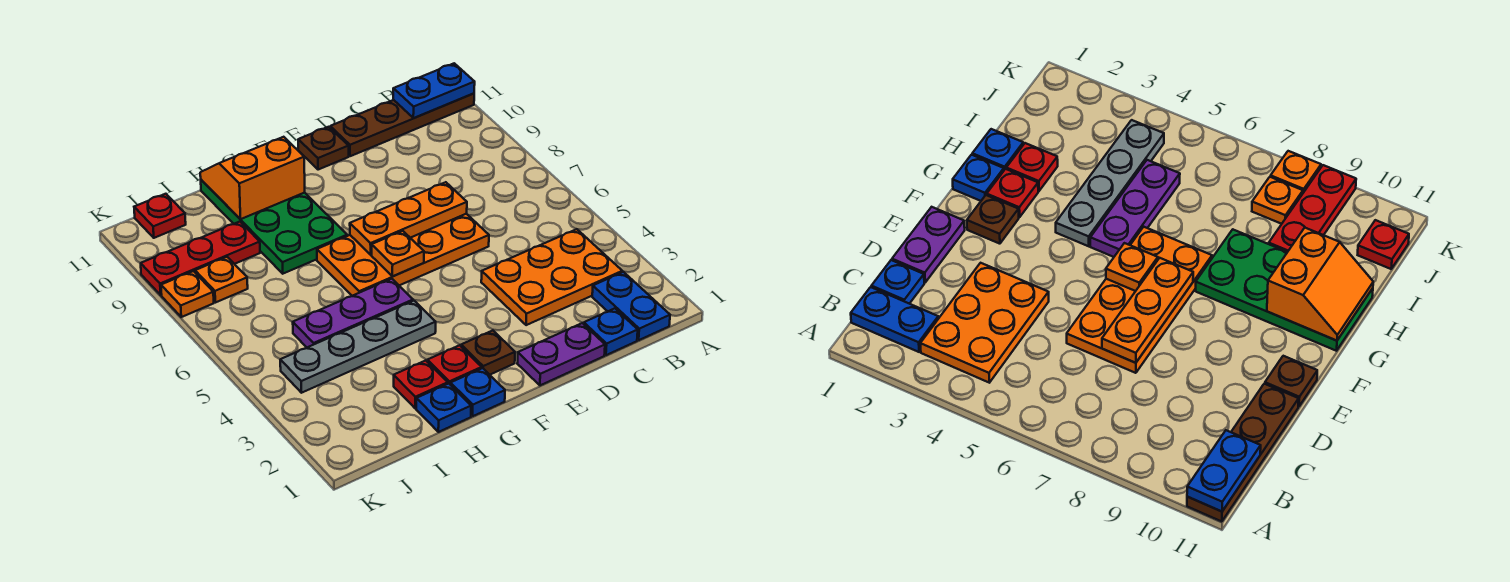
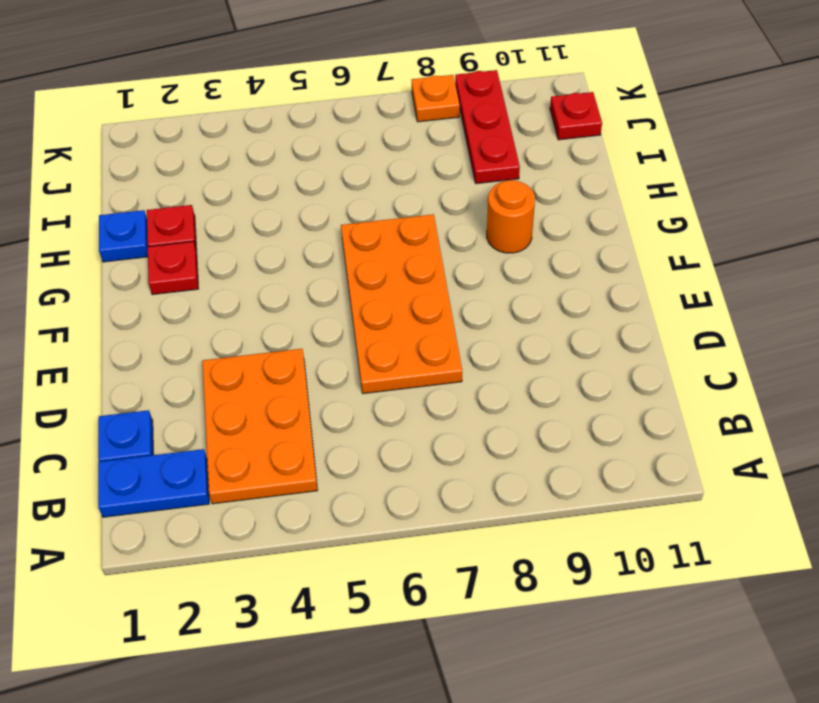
orange round brick G9 level 1 -> green plate G8:H11 level 1
none -> brown plate A11:D11 level 1
none -> purple plate D1:E1 level 1
none -> brown plate E11 level 1

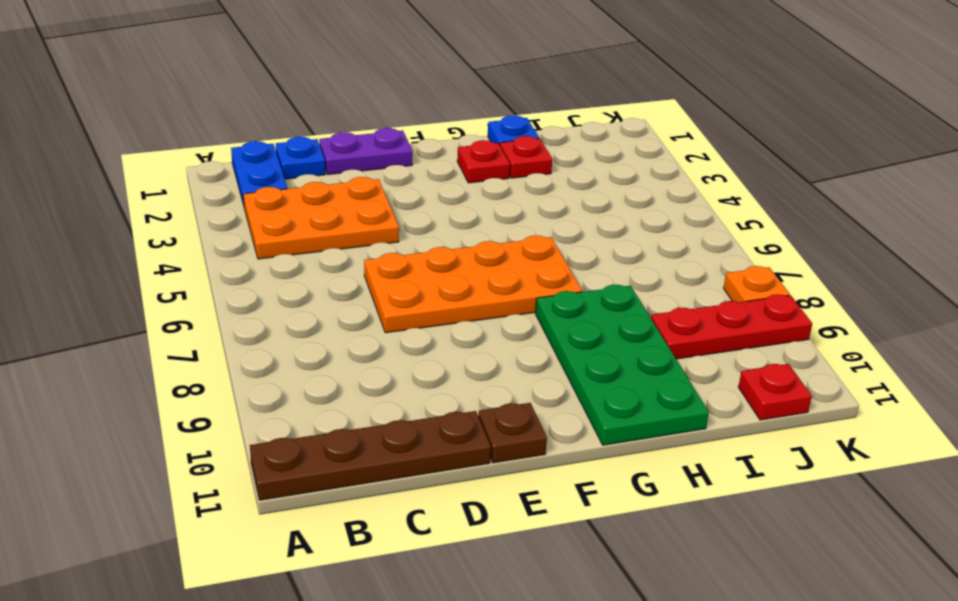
none -> brown plate F2 level 1
none -> blue plate G1 level 1
none -> grey plate G4:J4 level 1

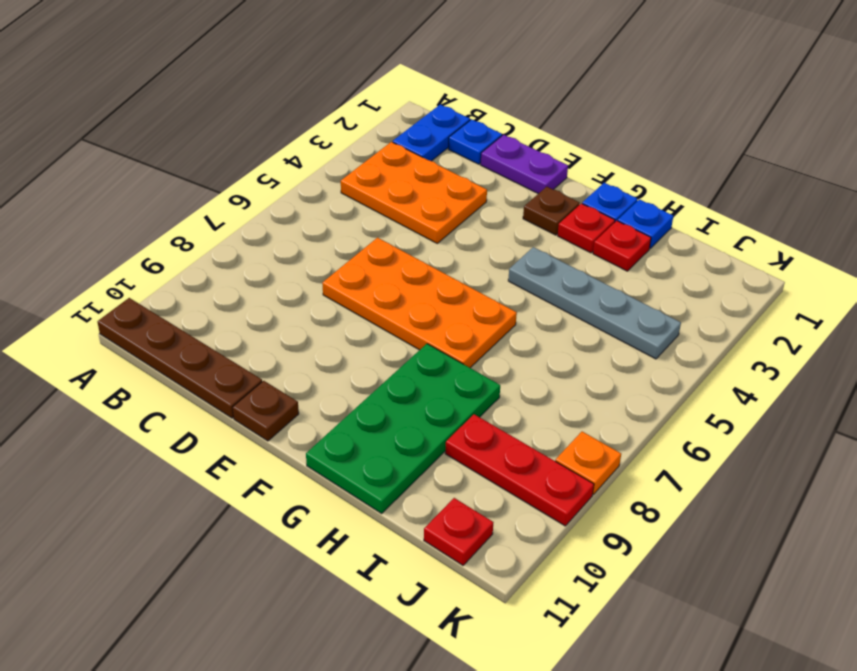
none -> purple plate G5:I5 level 1
none -> orange plate J8 level 1
none -> blue plate A11:B11 level 2

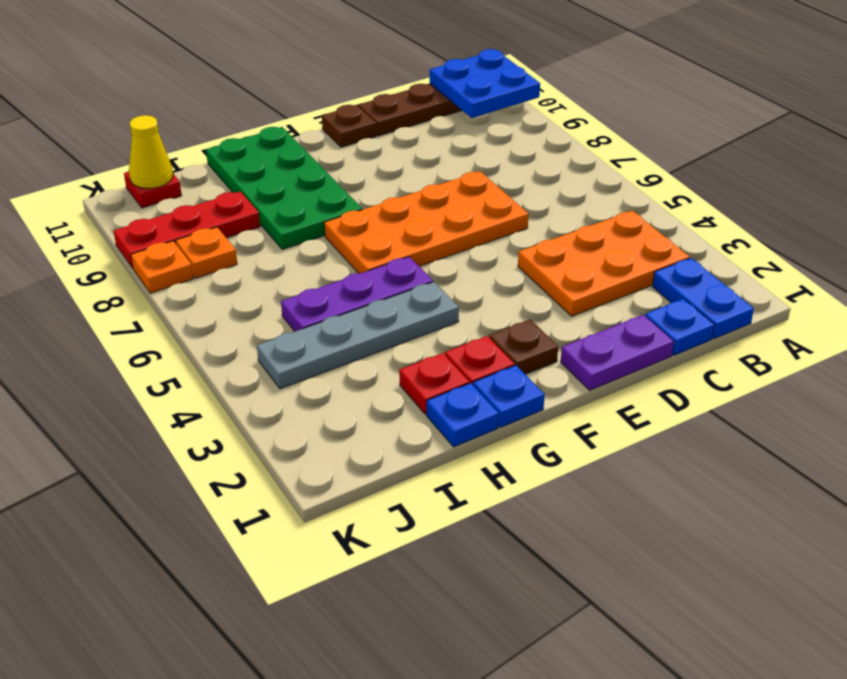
blue plate A10:B11 level 2 -> blue plate A11:B11 level 2
yellow cone J11 level 2 -> none
none -> orange plate D7:F7 level 2
none -> orange plate F6 level 2
none -> orange slope G10:H11 level 2 top 10

